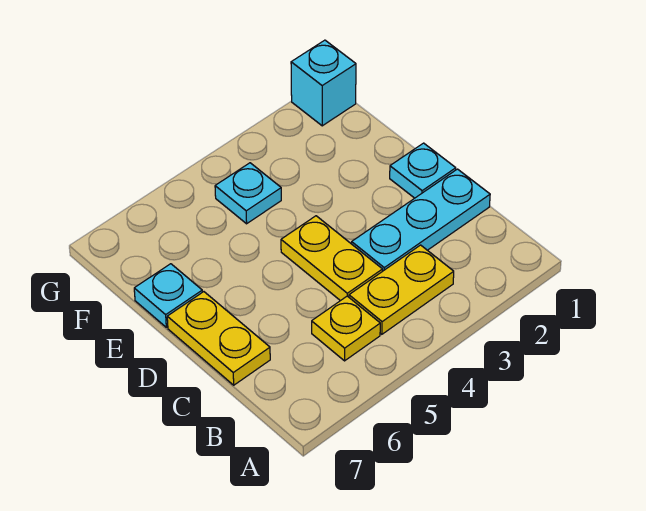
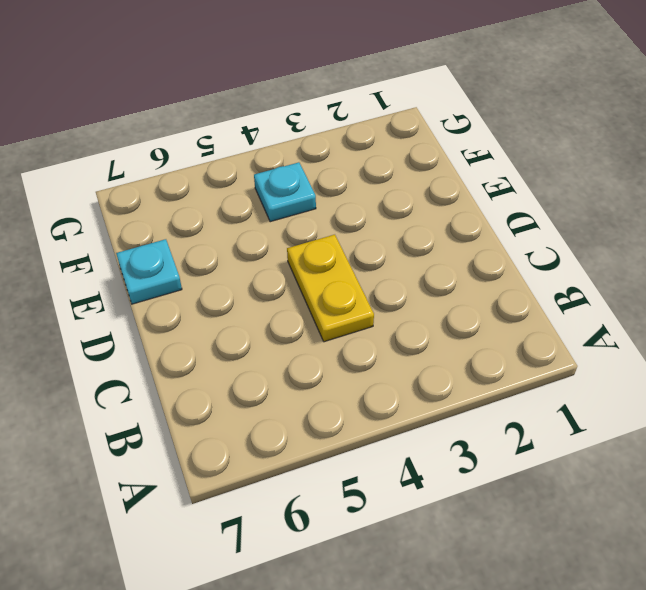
none -> yellow plate B3:B4 level 1
none -> yellow plate B5 level 1

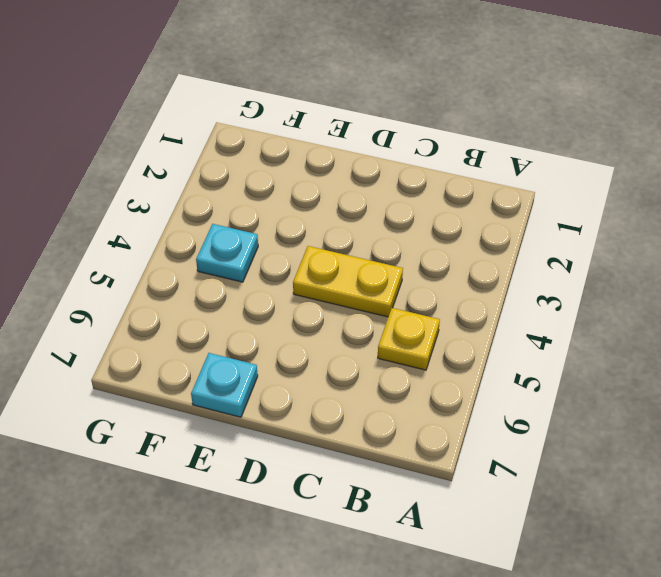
none -> yellow plate B3:B4 level 1
none -> cyan plate C1:C3 level 1

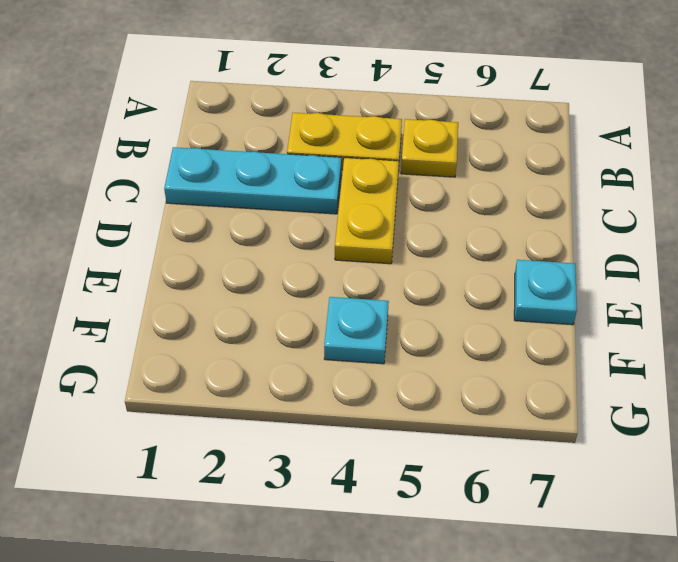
none -> yellow plate C7:D7 level 1
none -> cyan plate D1 level 1

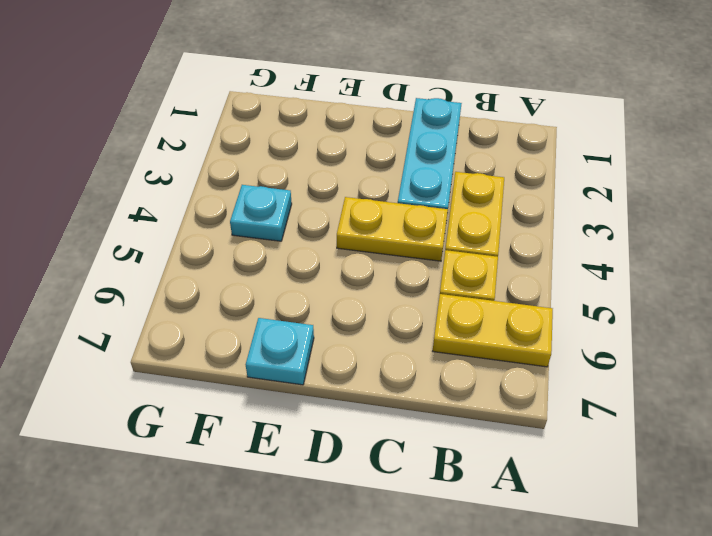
yellow plate A6:B6 level 1 -> yellow plate C7:D7 level 1
none -> cyan plate D1 level 1
none -> cyan brick G1 level 1

